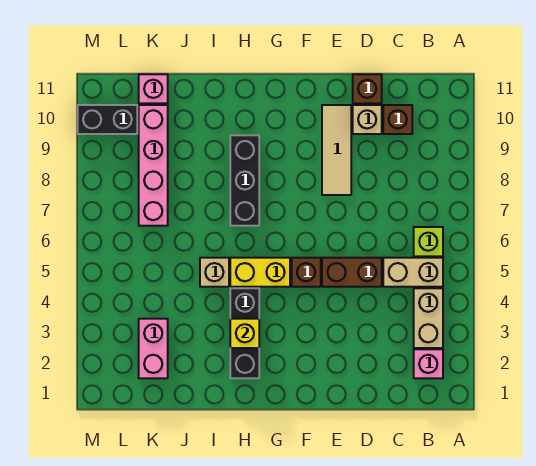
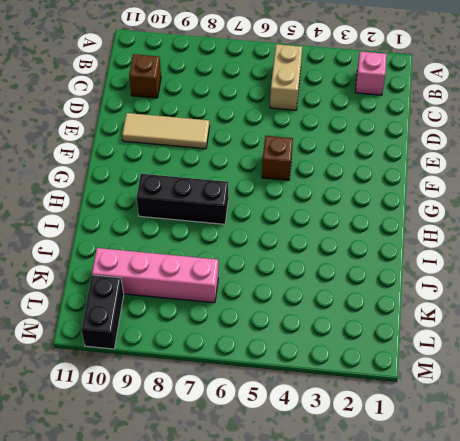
none -> tan brick B3:B4 level 1
none -> lime brick B6 level 1
none -> brown brick D5:E5 level 1

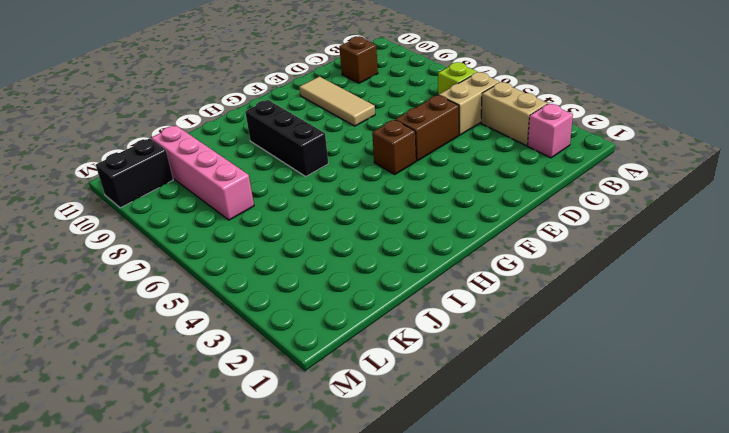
none -> tan brick D10 level 1
none -> brown brick D11 level 1
none -> yellow brick G5:H5 level 1

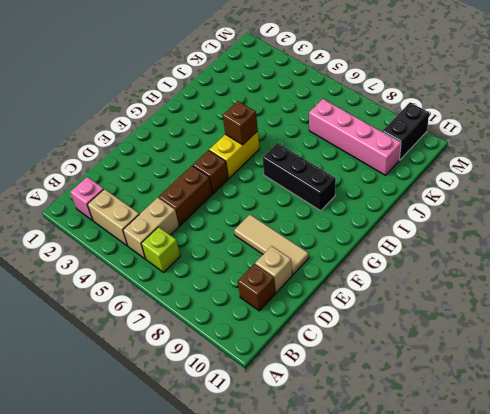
brown brick H5 level 2 -> brown brick D11 level 1
none -> black brick H2:H4 level 1
none -> tan brick I5 level 1
none -> pink brick K2:K3 level 1

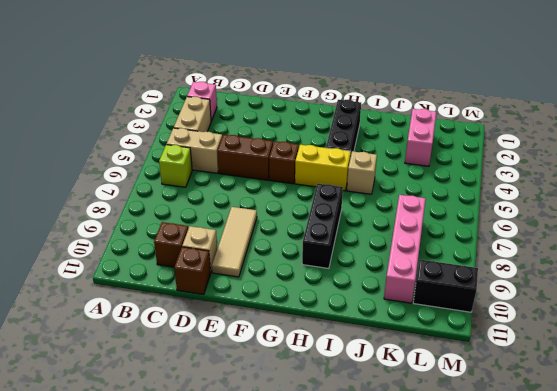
none -> pink brick K11 level 1
none -> yellow brick H3 level 2

